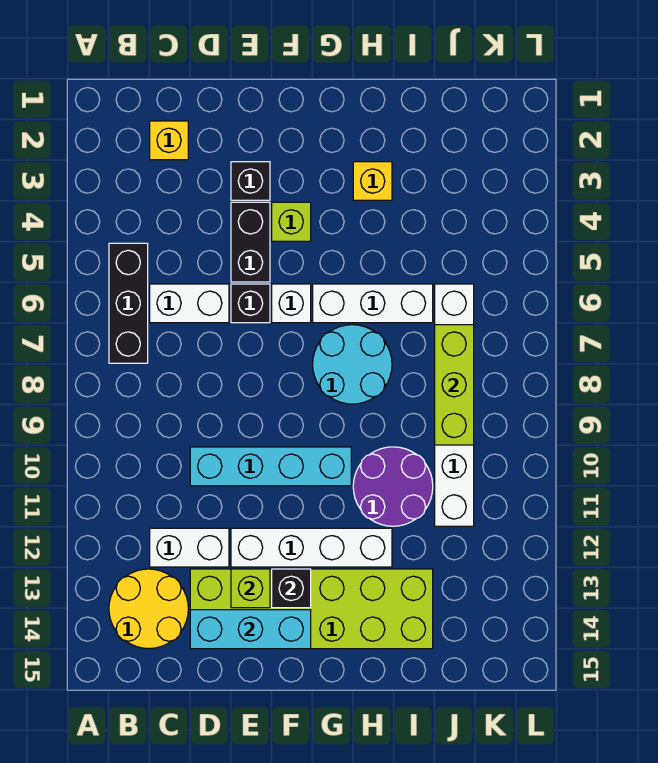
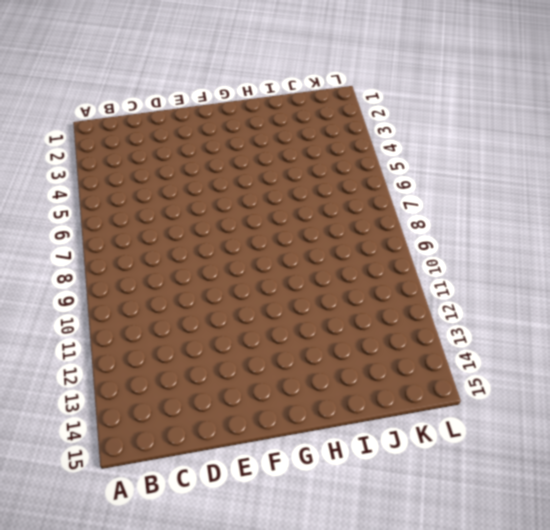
none -> black brick B5:B7 level 1
none -> yellow round brick B13:C14 level 1
none -> yellow brick C2 level 1

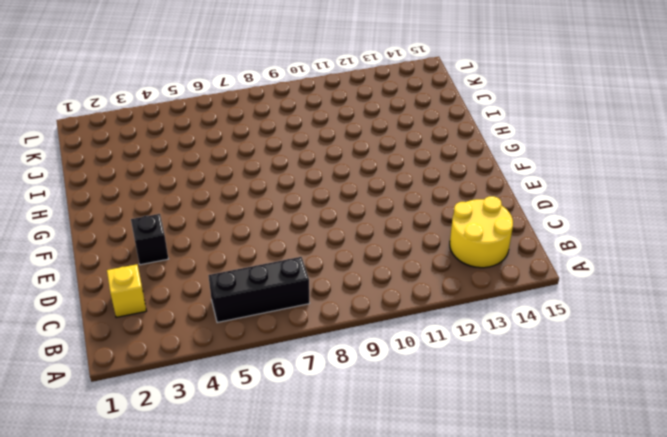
none -> white brick C6:D6 level 1
none -> white brick C12:D12 level 1
none -> cyan brick D10:G10 level 1

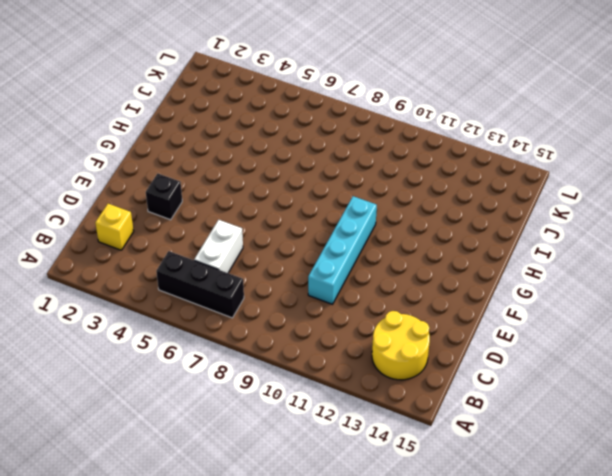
none -> white brick C12:D12 level 1
none -> lime brick D13:I14 level 1
none -> black brick E4:E5 level 1

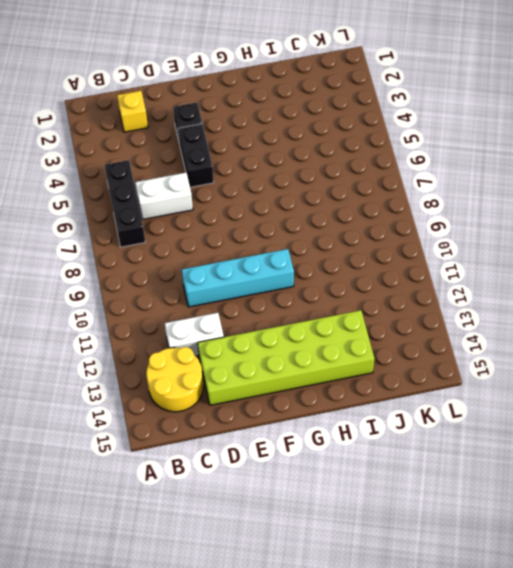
none -> black brick E6 level 1
none -> white brick E12:H12 level 1
none -> lime brick F4 level 1

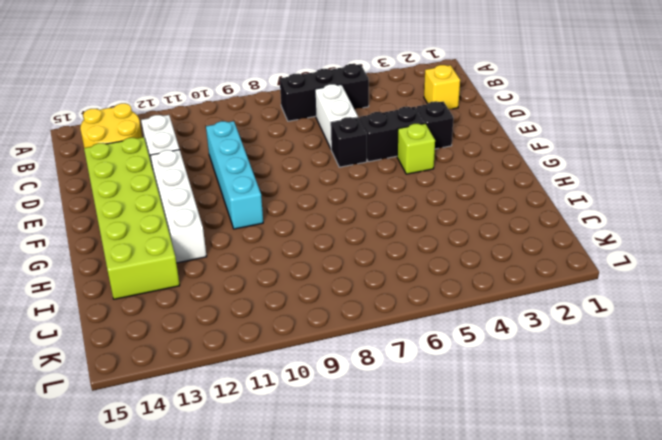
none -> white brick F6 level 1
none -> white brick G6:I6 level 1
none -> cyan round brick G7:H8 level 1

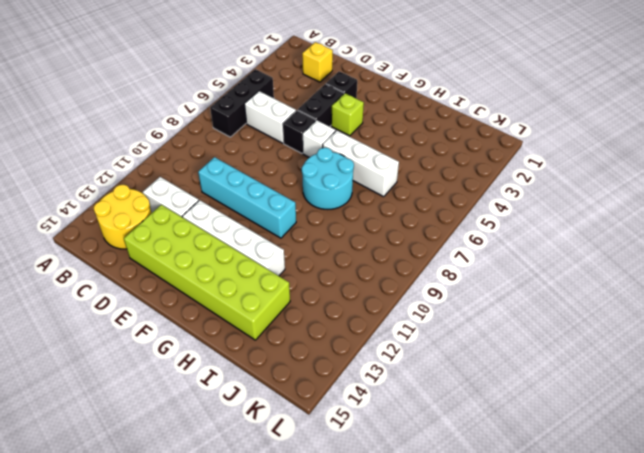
none -> yellow brick H3 level 1
none -> purple round brick H10:I11 level 1
none -> white brick J6:J11 level 1

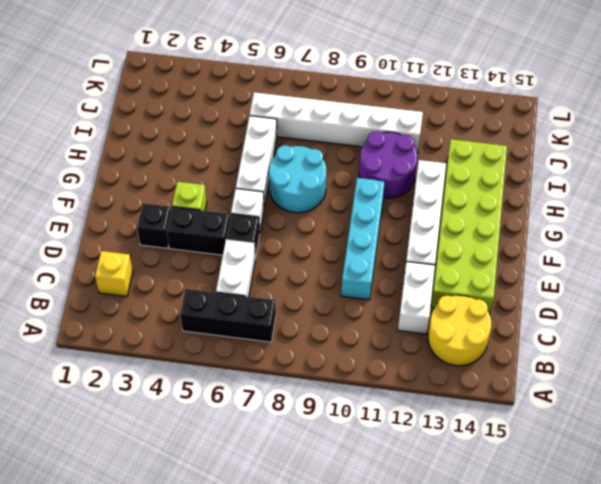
none -> yellow brick H3 level 1
none -> cyan brick D14:F14 level 2
none -> lime brick E13 level 2

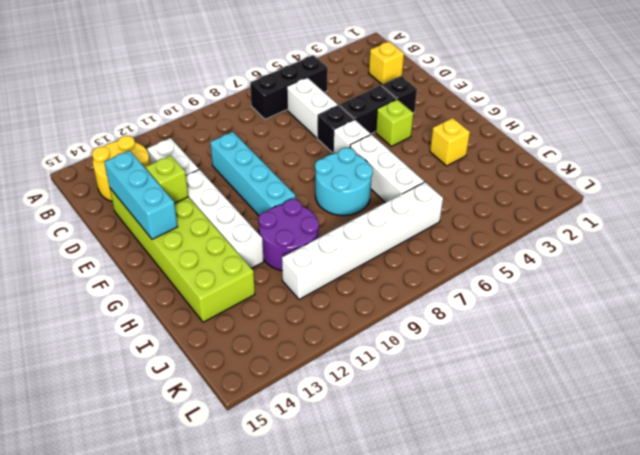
none -> black brick F13 level 2
none -> lime brick J7:J9 level 2

